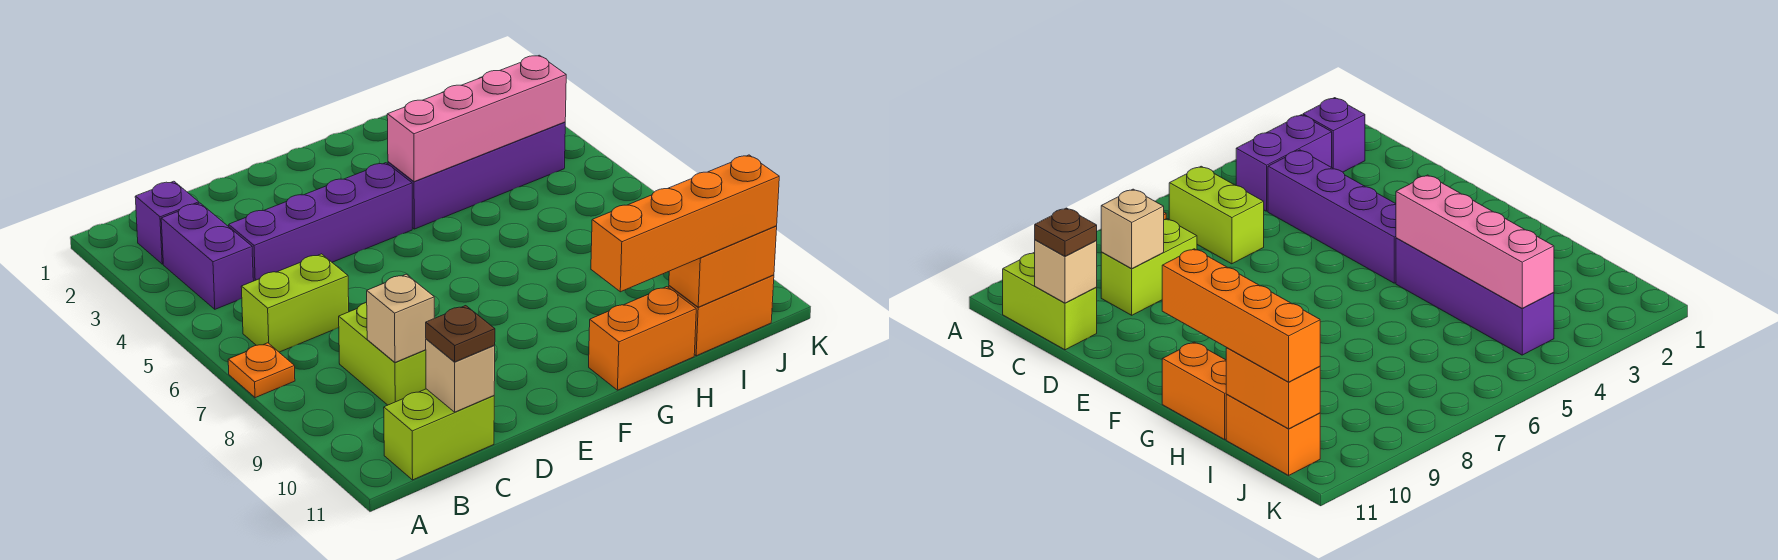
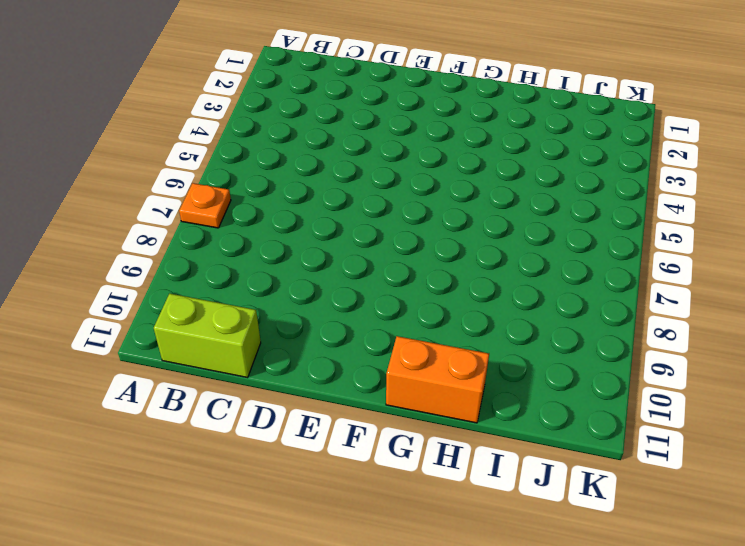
none -> purple brick B2 level 1
none -> purple brick B3:B4 level 1
none -> lime brick B6:C6 level 1

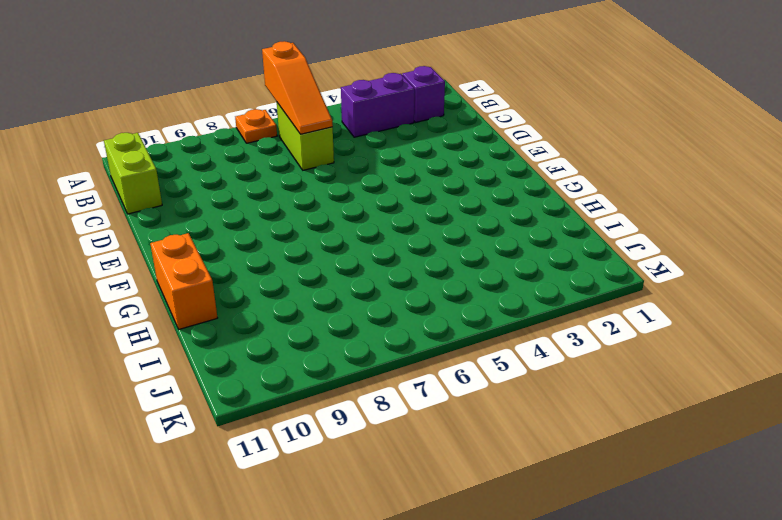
orange slope A6:C6 level 2 top A -> none
none -> purple brick C4:F4 level 1
none -> lime brick C8:C9 level 1
none -> purple brick G4:J4 level 1

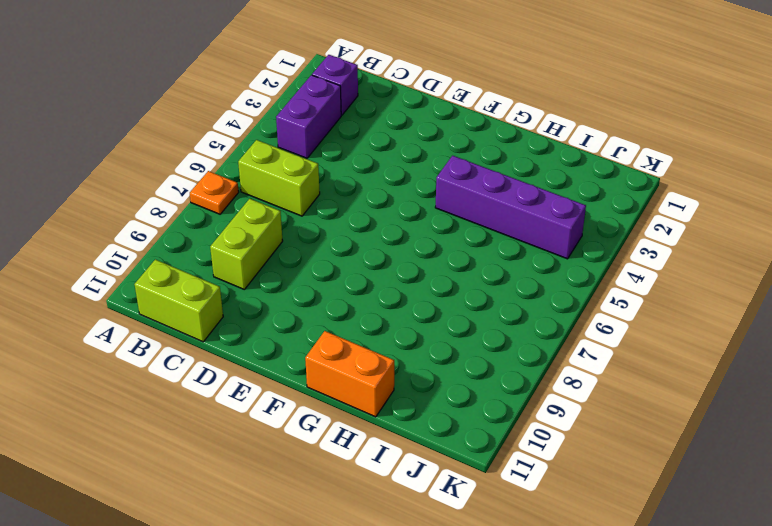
none -> purple brick C4:F4 level 1
none -> orange brick I11:J11 level 1
none -> tan brick C9 level 2

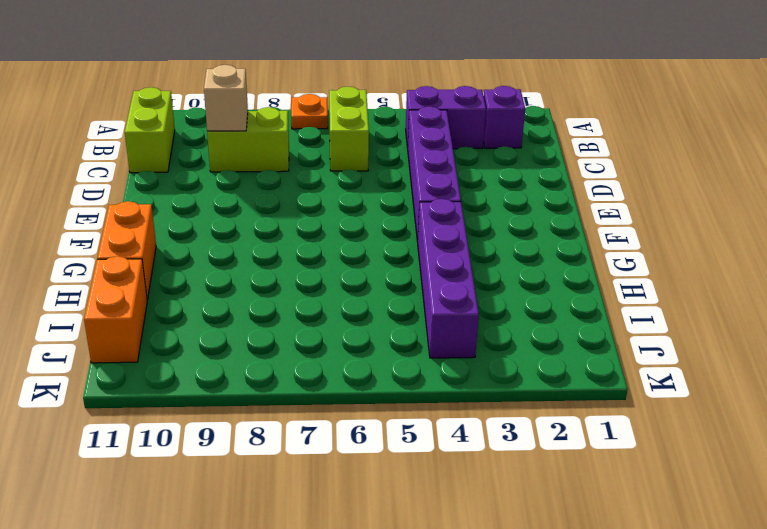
none -> tan brick C11 level 2
none -> pink brick G4:J4 level 2
none -> orange brick I11:J11 level 2

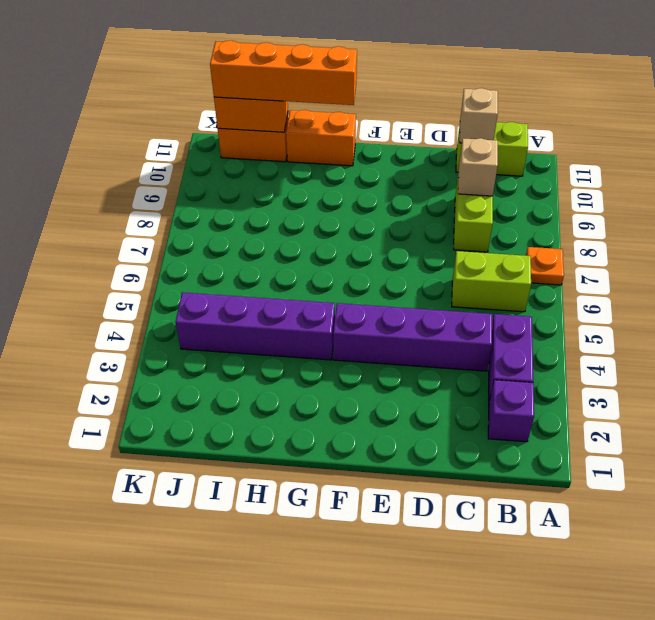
none -> pink brick G4:J4 level 2
none -> brown plate C11 level 3

